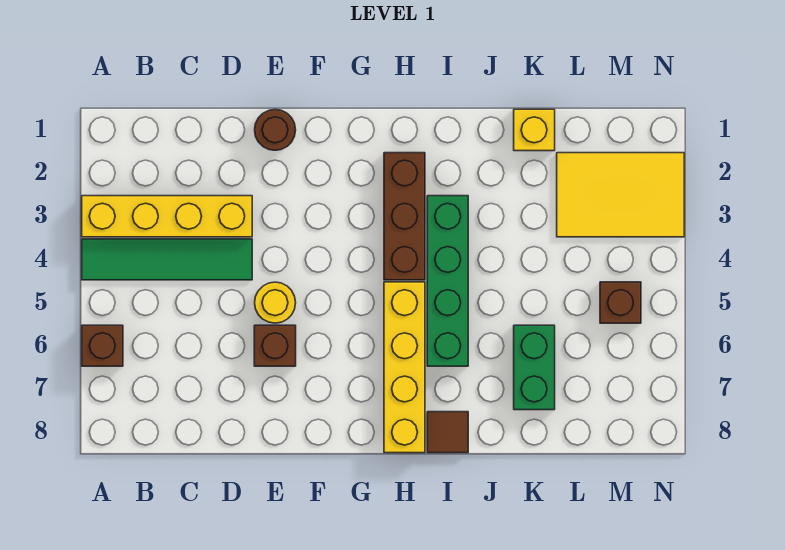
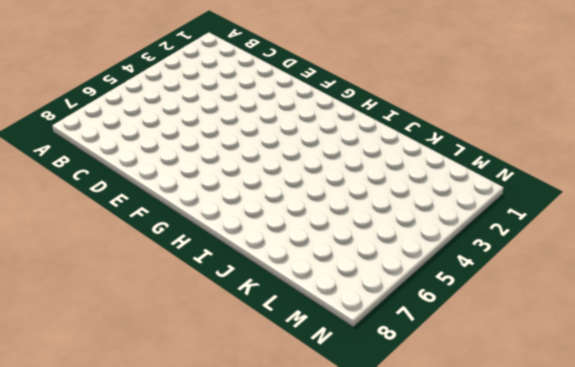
none -> yellow brick A3:D3 level 1
none -> green tile A4:D4 level 1
none -> brown brick A6 level 1

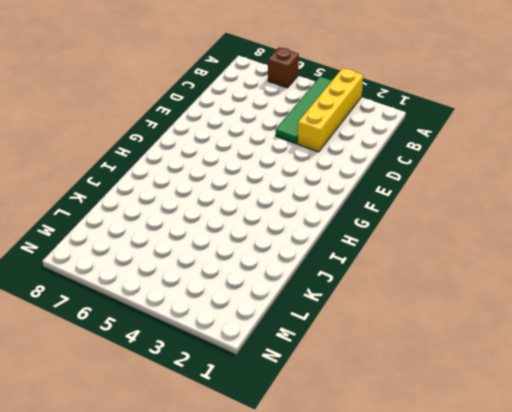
none -> brown round brick E1 level 1
none -> yellow round brick E5 level 1
none -> brown brick E6 level 1

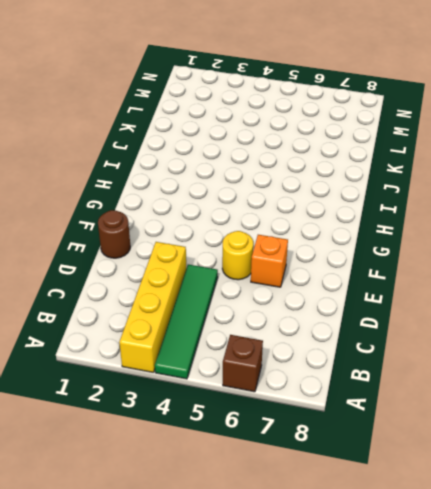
orange brick E6 level 1 -> brown brick E6 level 1
none -> brown brick H2:H4 level 1
none -> yellow brick H5:H8 level 1
none -> green brick I3:I6 level 1

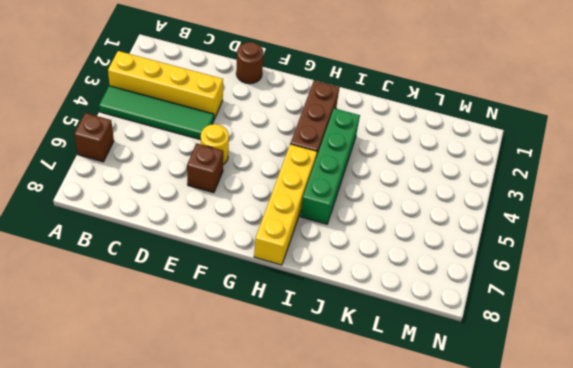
none -> brown tile I8 level 1
none -> yellow brick K1 level 1
none -> green brick K6:K7 level 1

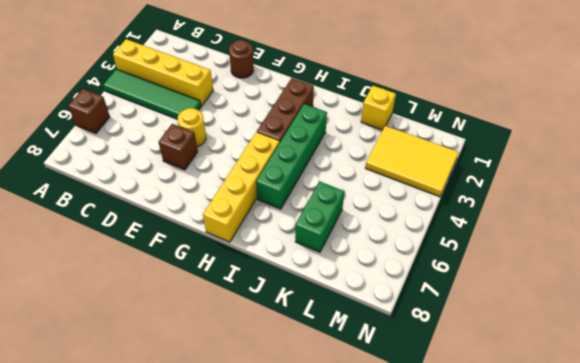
none -> brown tile I8 level 1
none -> brown brick M5 level 1

